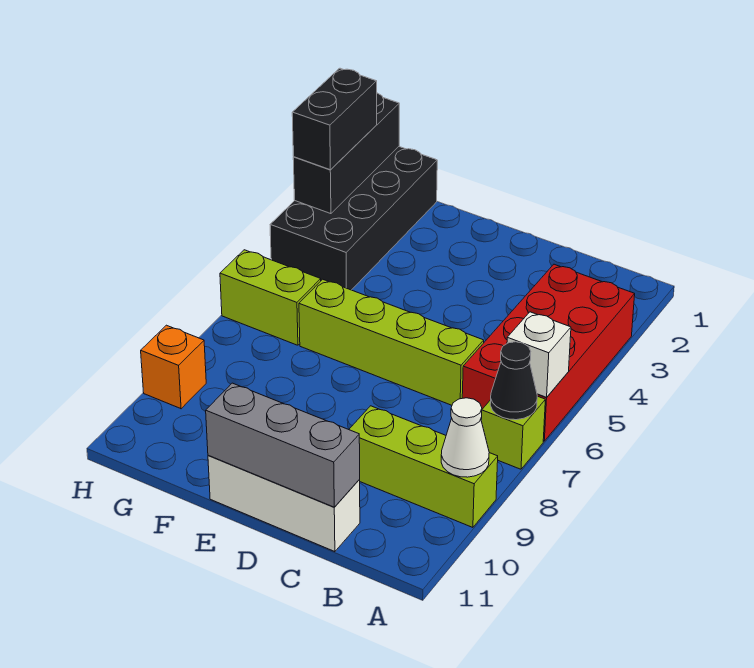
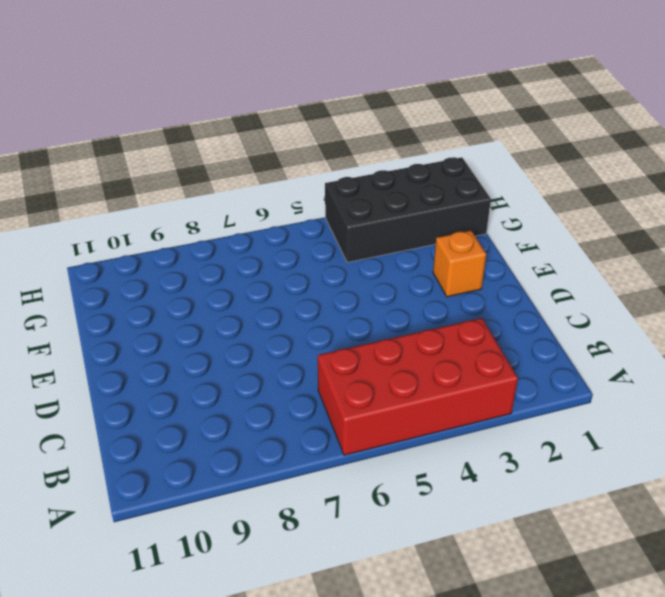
orange brick E2 level 1 -> orange brick H9 level 1
none -> lime brick A7 level 1
none -> lime brick A9:C9 level 1
none -> lime brick C6:F6 level 1

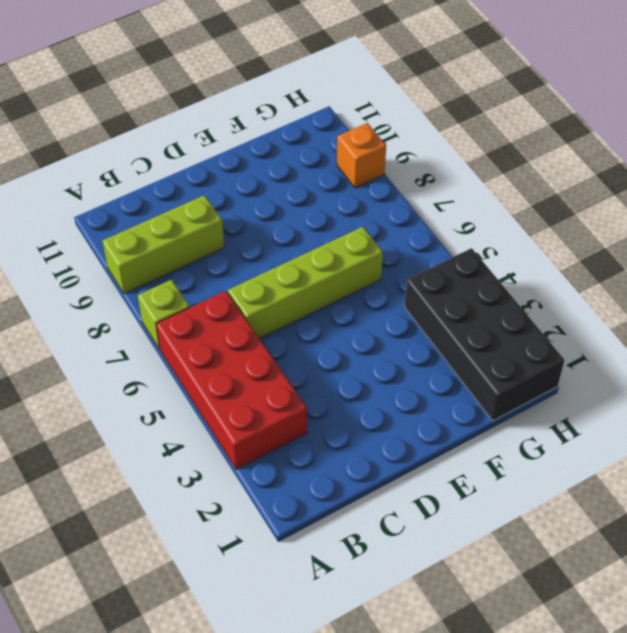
none -> white brick C11:E11 level 1
none -> lime brick G6:H6 level 1
none -> white brick A6 level 2

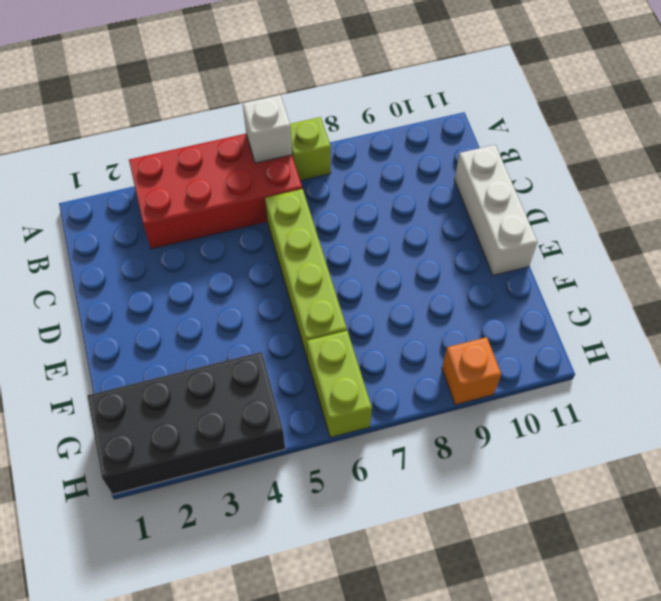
none -> lime brick A9:C9 level 1
none -> black cone A7 level 2
none -> white cone A9 level 2

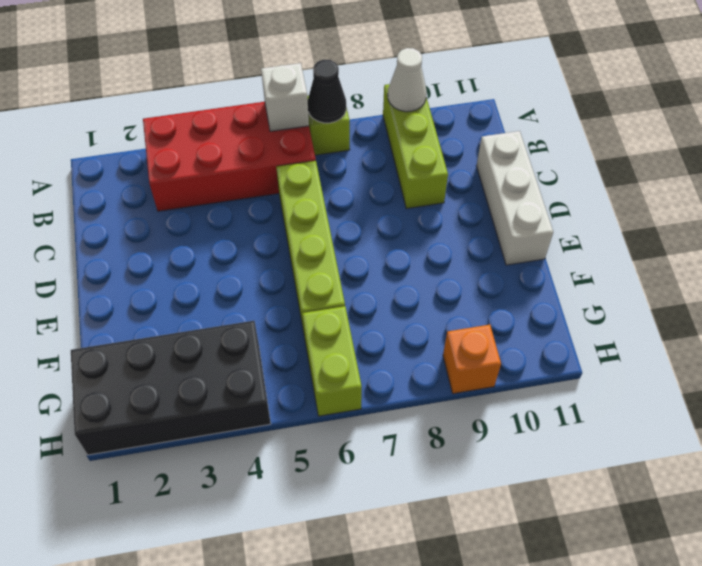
none -> grey brick C11:E11 level 2
none -> black brick H1:H3 level 2
none -> black brick H2:H3 level 3

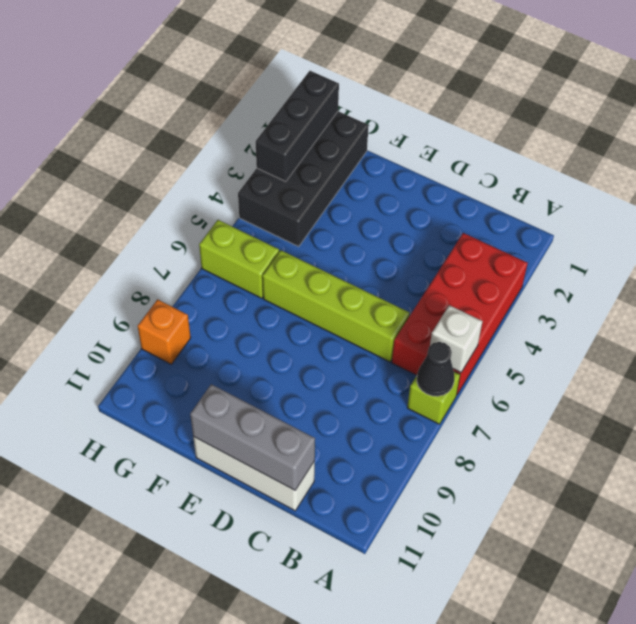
none -> lime brick A9:C9 level 1
none -> white cone A9 level 2
none -> black brick H2:H3 level 3

